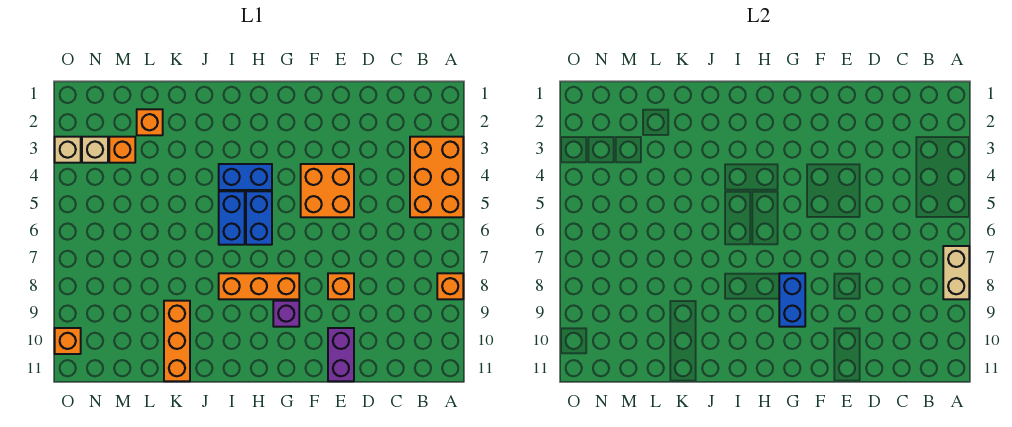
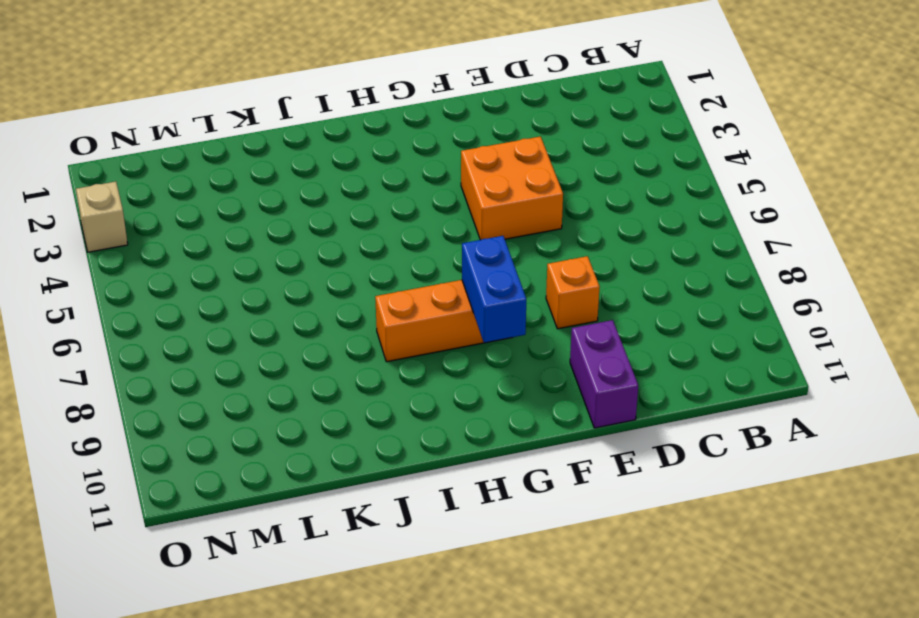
none -> orange brick A3:B5 level 1
none -> orange brick A8 level 1
none -> purple brick G9 level 1

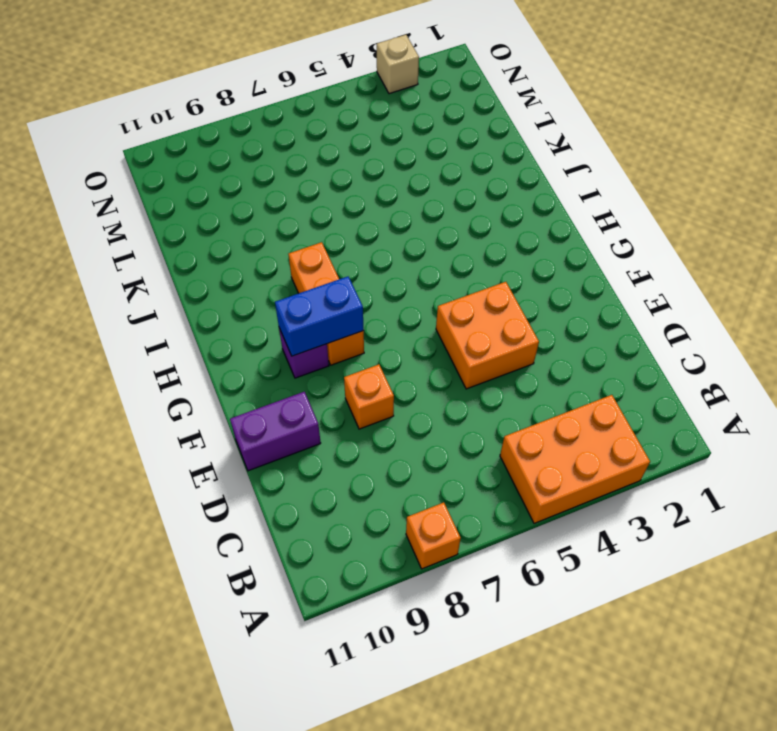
none -> blue brick H4:I4 level 1
none -> blue brick H5:H6 level 1
none -> blue brick I5:I6 level 1

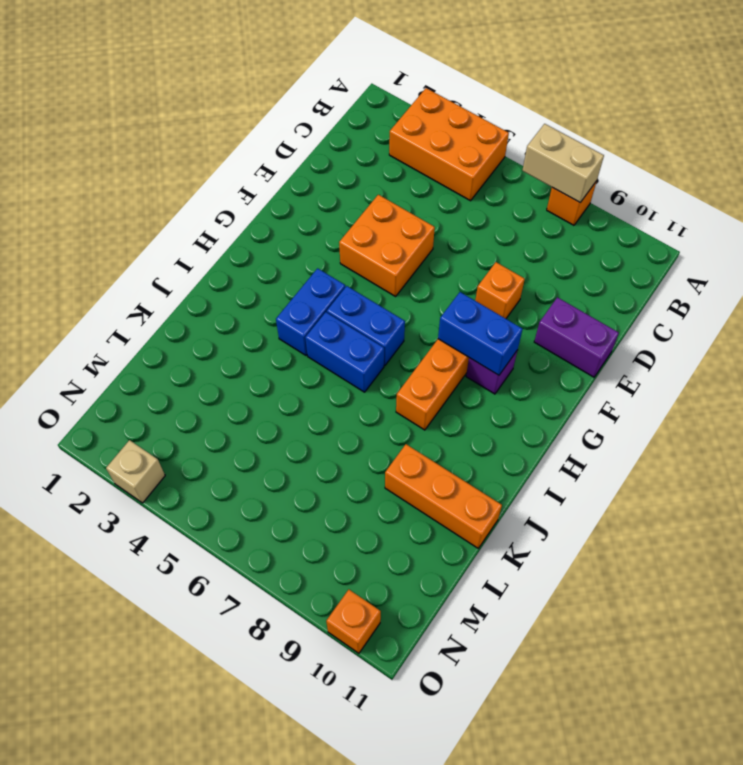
none -> orange brick L2 level 1
none -> orange brick M3 level 1
none -> tan brick N3 level 1

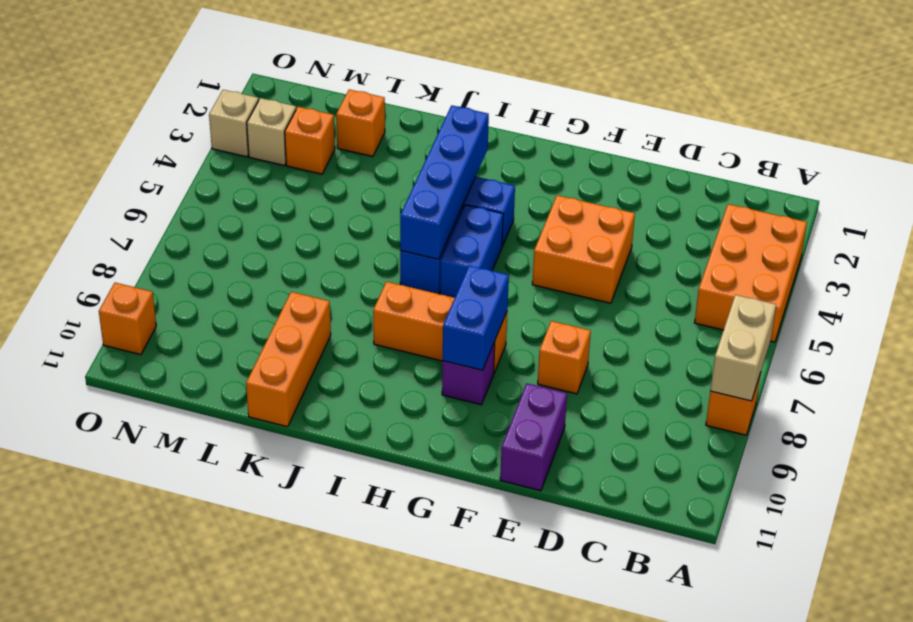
blue brick I3:I6 level 2 -> none

